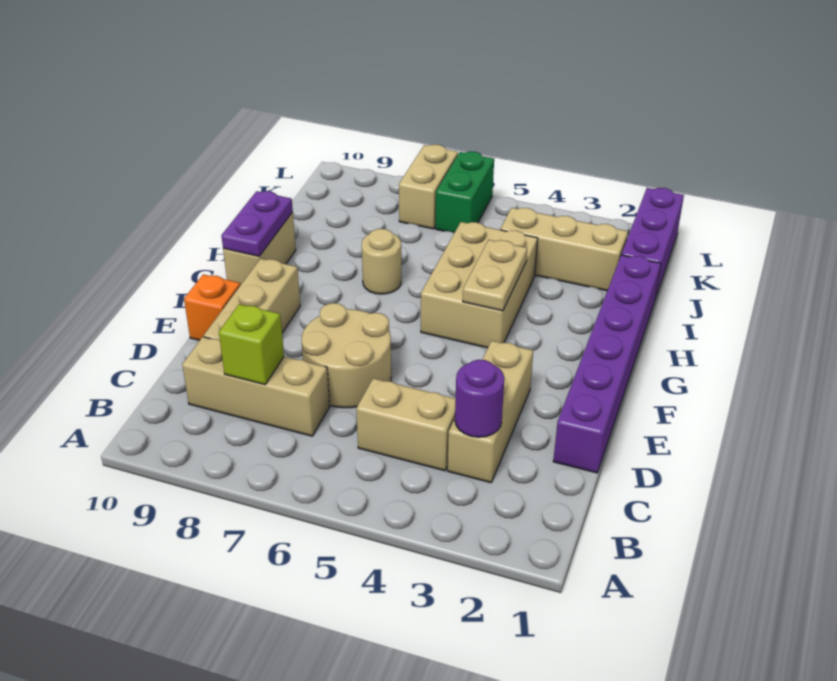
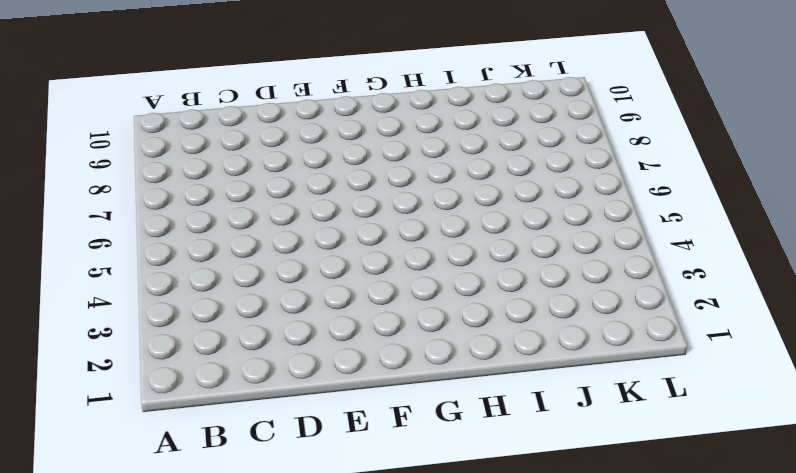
none -> tan brick C3:E3 level 1
none -> tan brick C4:C5 level 1
none -> tan brick C7:C9 level 1

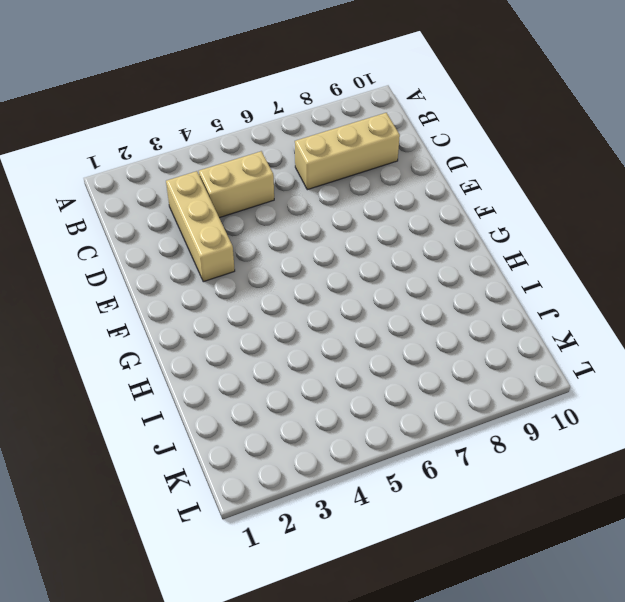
none -> purple brick D1:I1 level 1
none -> tan round brick D6:E7 level 1
none -> tan brick D9:F9 level 1

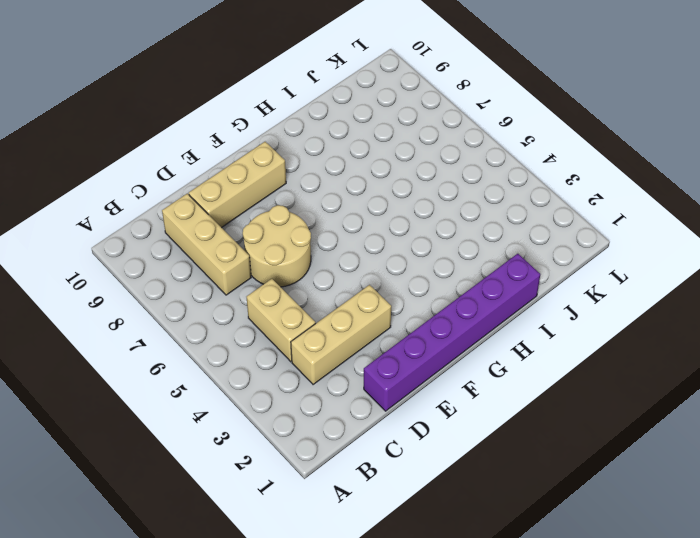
none -> orange brick E10 level 1
none -> tan brick G4:I5 level 1
none -> tan brick G10:H10 level 1

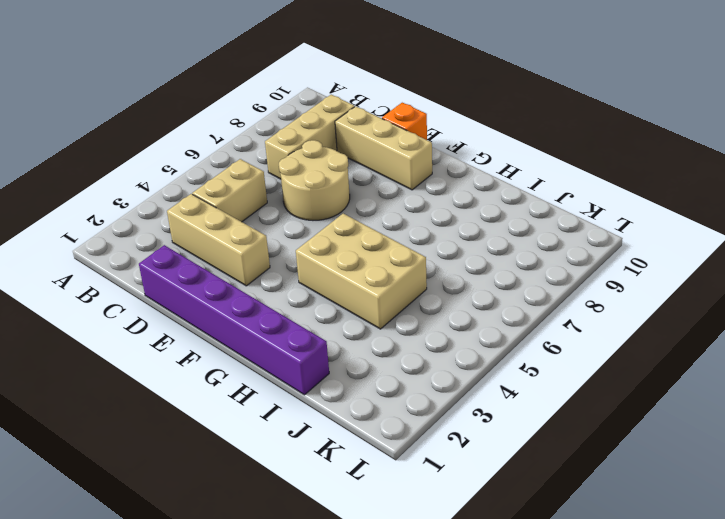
none -> tan brick G10:H10 level 1
none -> tan round brick H7 level 1
none -> purple brick J1:L1 level 1

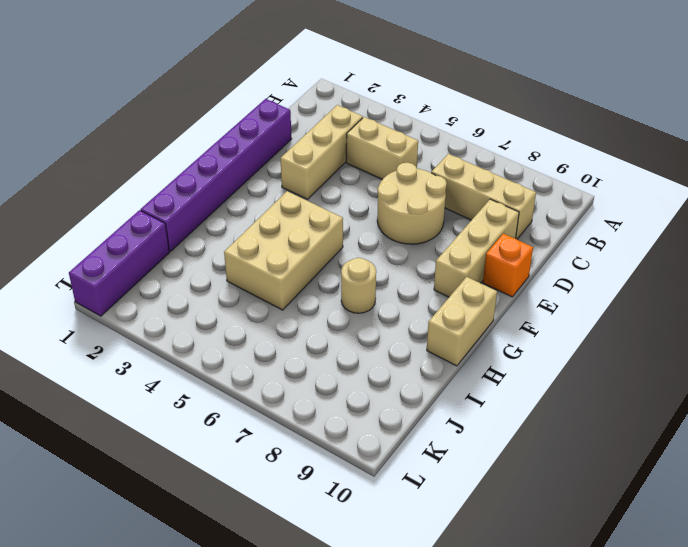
none -> tan brick J2:J4 level 1
none -> green brick K6:L6 level 1
none -> tan brick K7:L7 level 1

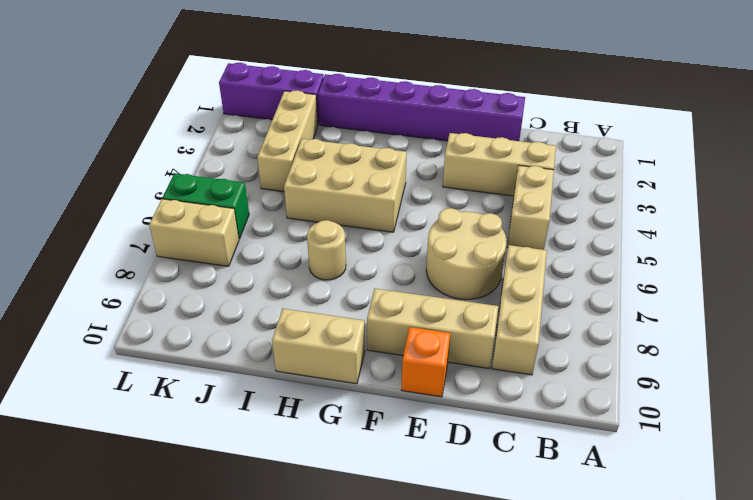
none -> purple round brick C3 level 2
none -> lime brick C8 level 2
none -> tan plate G4:H4 level 2

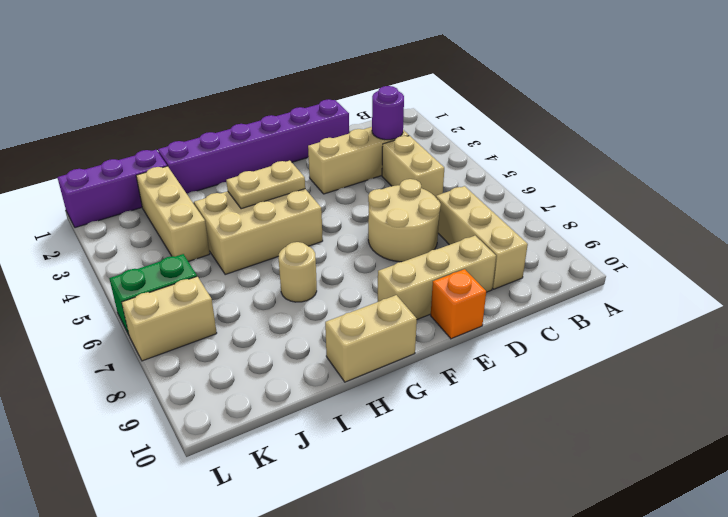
none -> lime brick C8 level 2
none -> purple plate G10:H10 level 2

